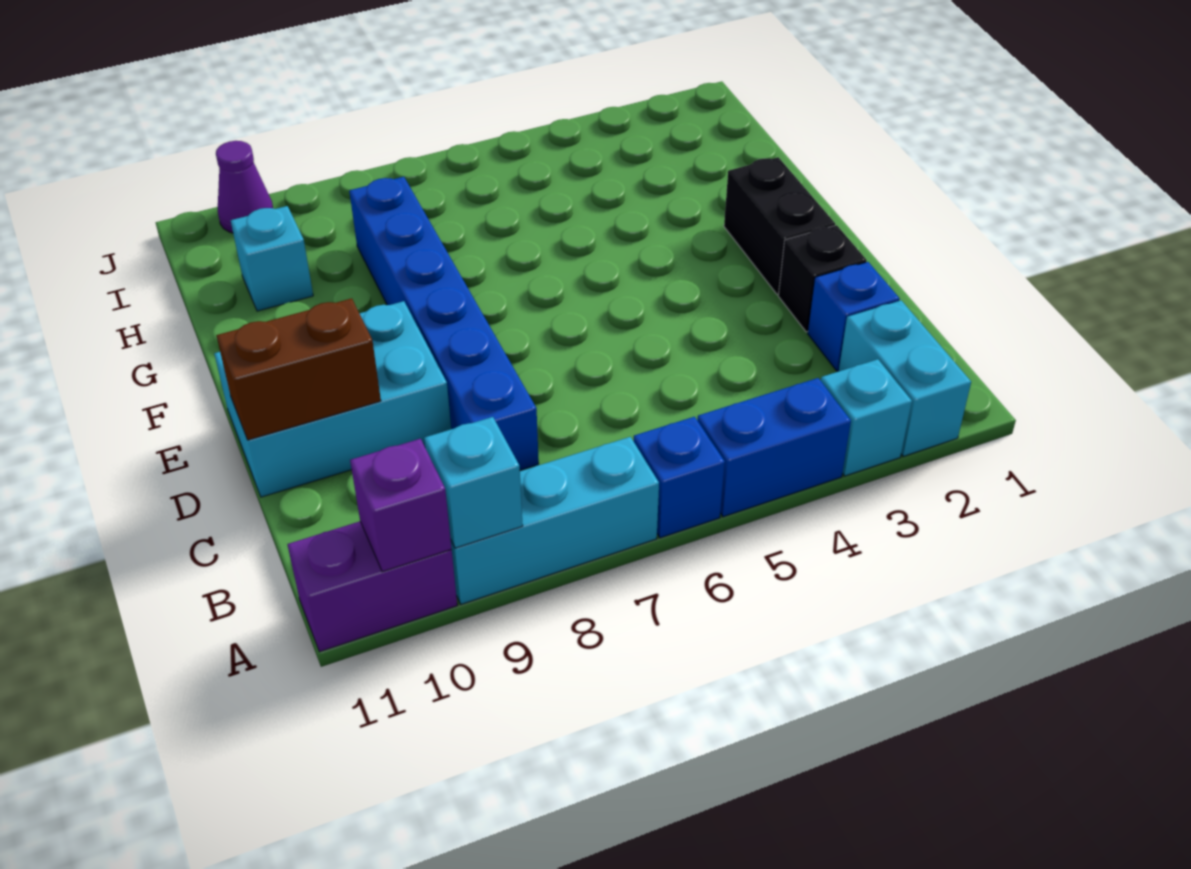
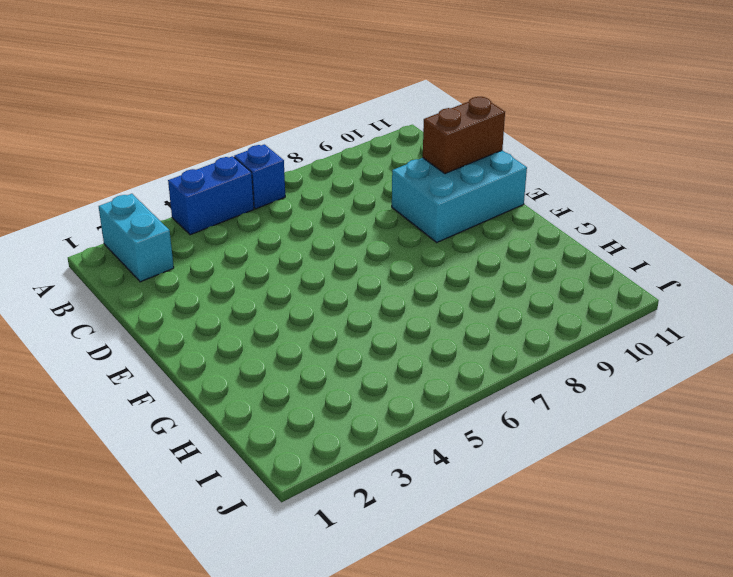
none -> cyan brick A3 level 1
none -> cyan brick A7:A9 level 1
none -> purple brick A10:A11 level 1

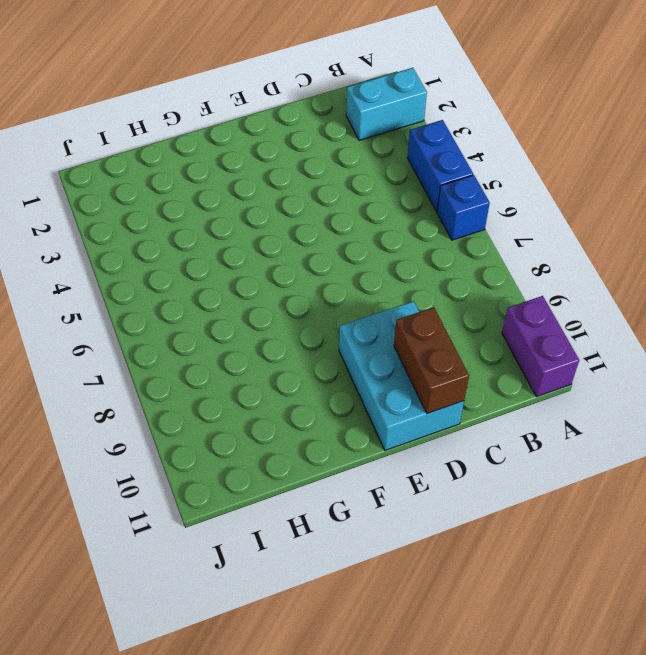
none -> cyan brick A3 level 1
none -> cyan brick A7:A9 level 1
none -> blue brick C2 level 1

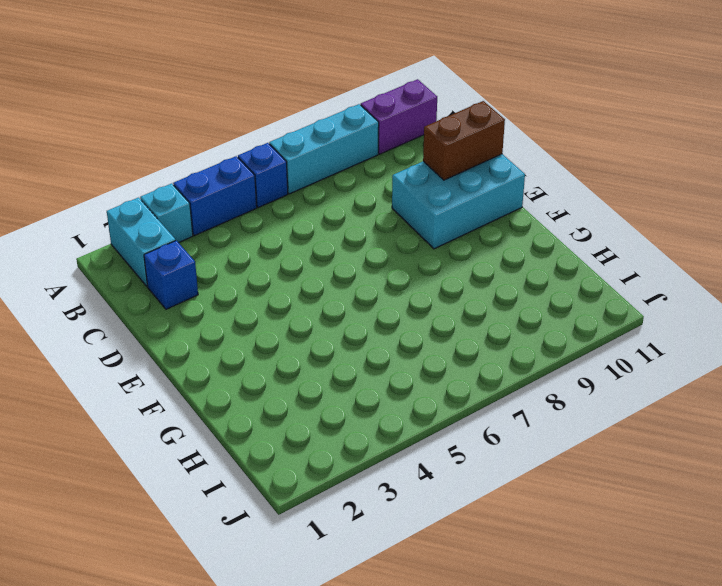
none -> blue brick C8:H8 level 1
none -> black brick D2 level 1
none -> black brick E2:F2 level 1

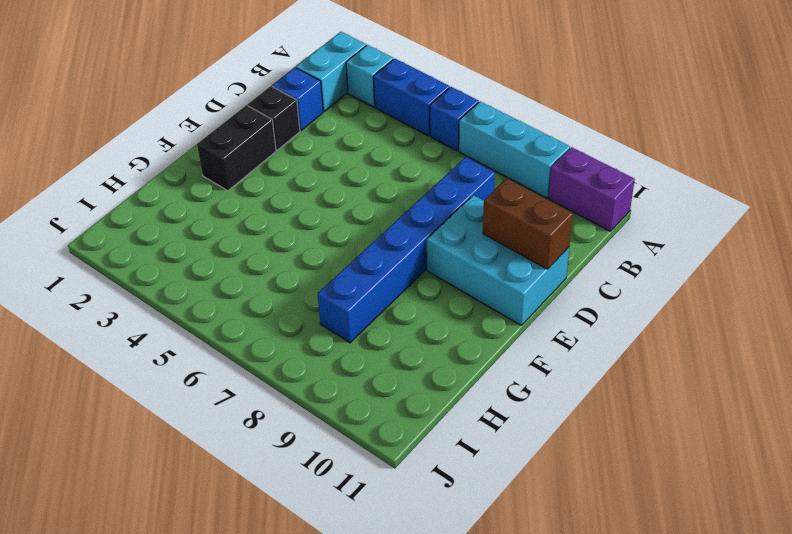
none -> cyan brick H10 level 1
none -> purple cone J10 level 1
none -> cyan brick A9 level 2

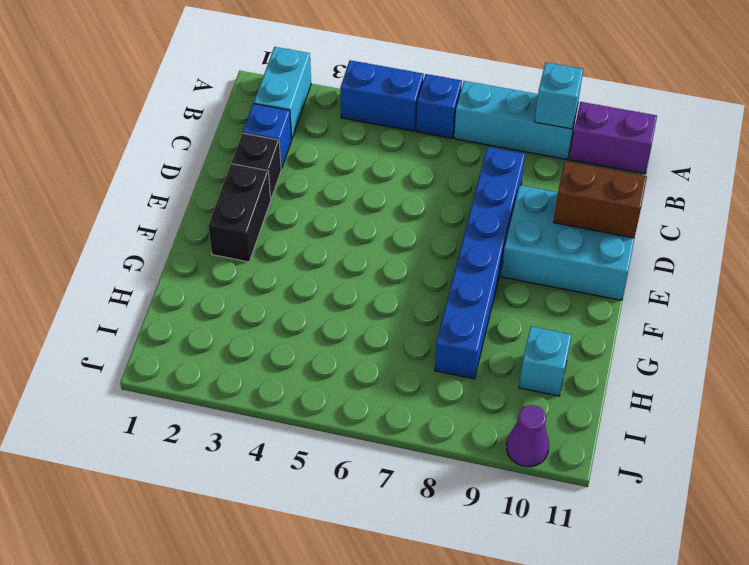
none -> cyan brick A3 level 1
none -> purple brick A10 level 2

